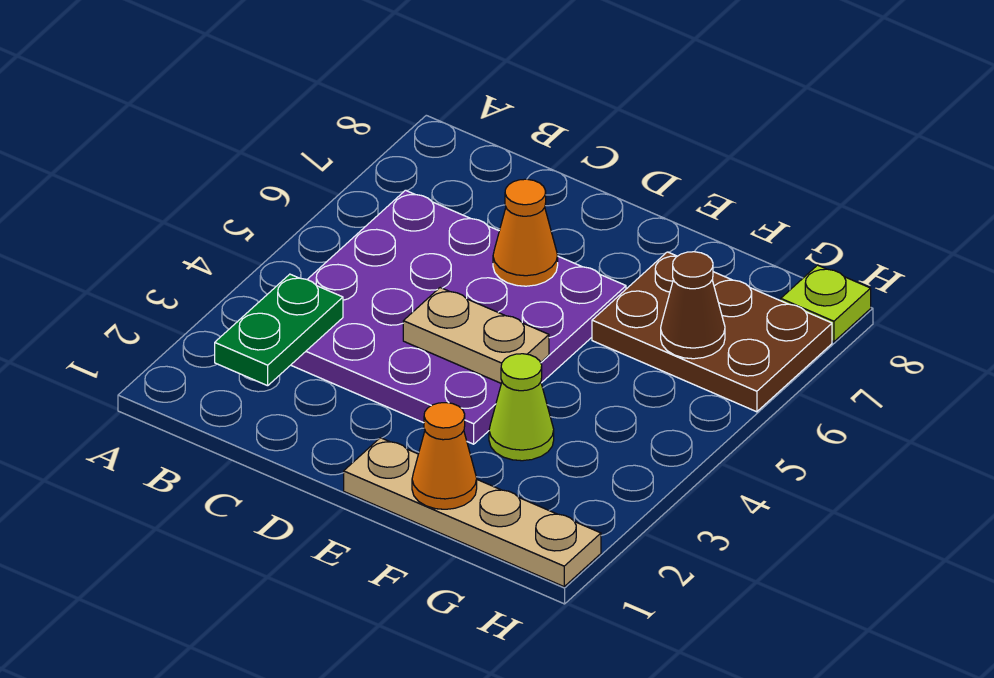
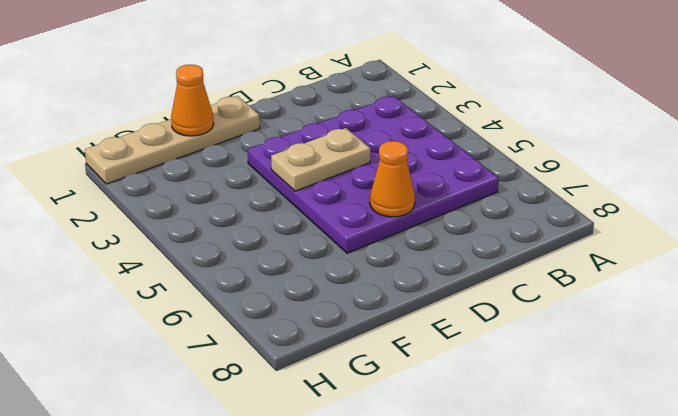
none -> lime cone F3 level 1
none -> brown plate F6:H7 level 1

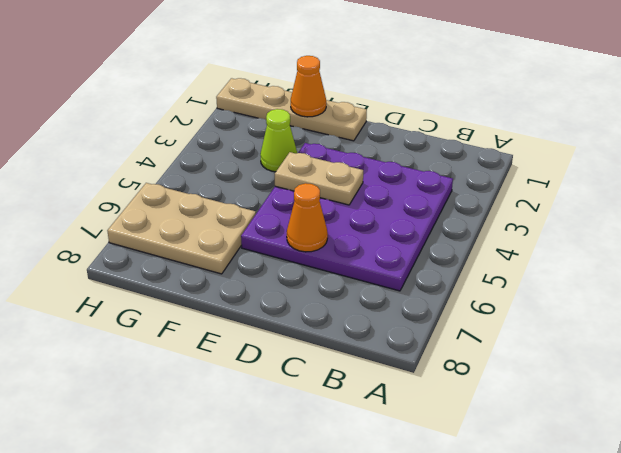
tan plate F6:H7 level 1 -> brown plate F6:H7 level 1
none -> lime plate H8 level 1
none -> green plate B2:B3 level 2

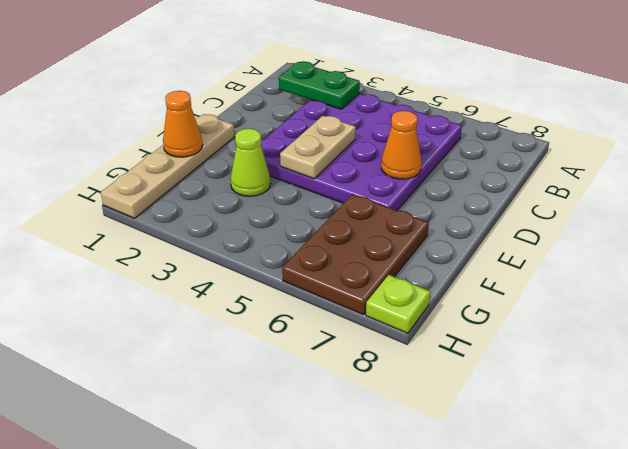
none -> brown cone G6 level 2

